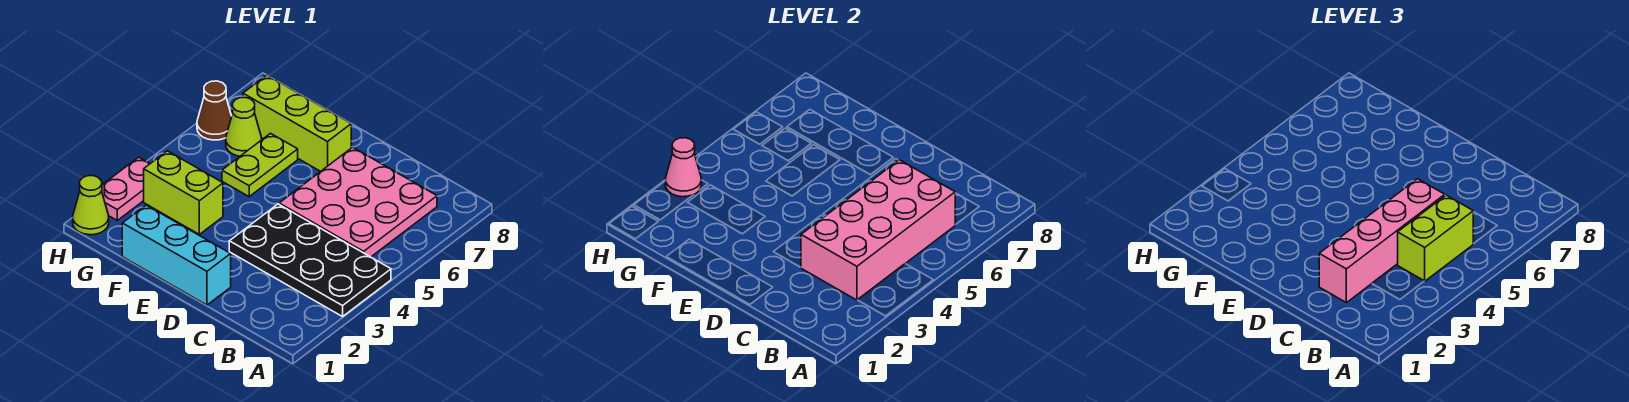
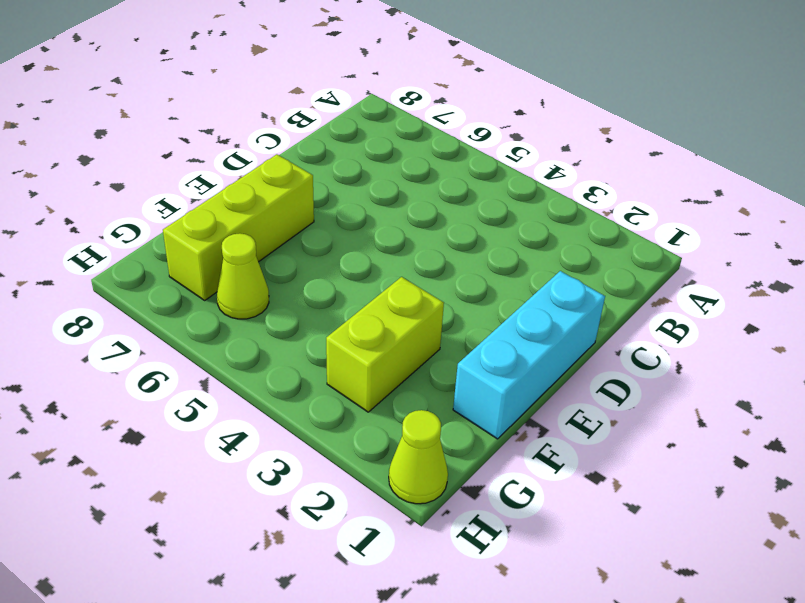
none -> black plate A3:D4 level 1
none -> pink plate B5:D7 level 1
none -> lime plate F5:F6 level 1

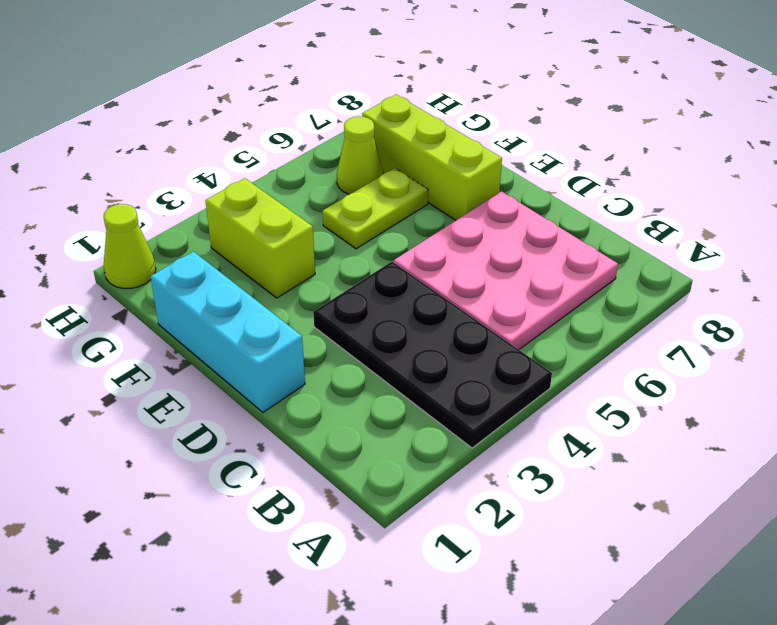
none -> pink plate H2:H3 level 1
none -> brown cone H6 level 1
none -> pink brick B3:C6 level 2

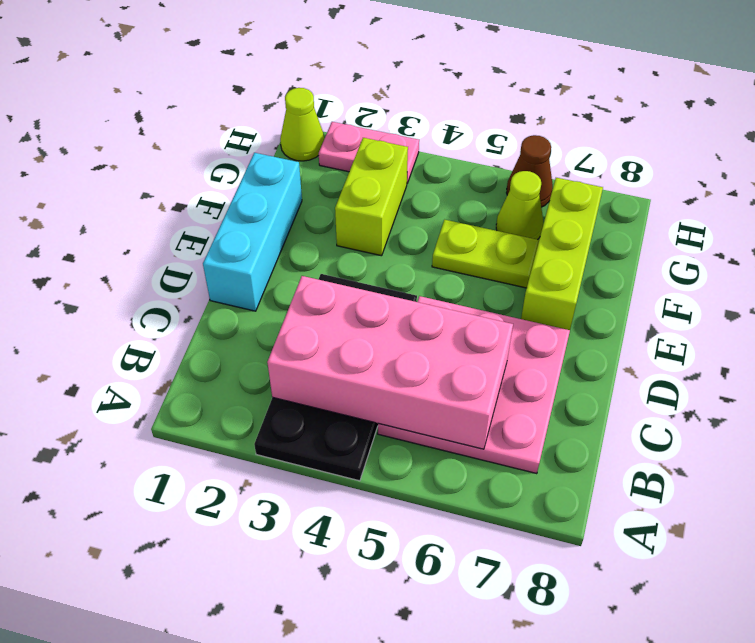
none -> pink cone H3 level 2
none -> lime brick B4:B5 level 3
none -> pink brick C2:C5 level 3

